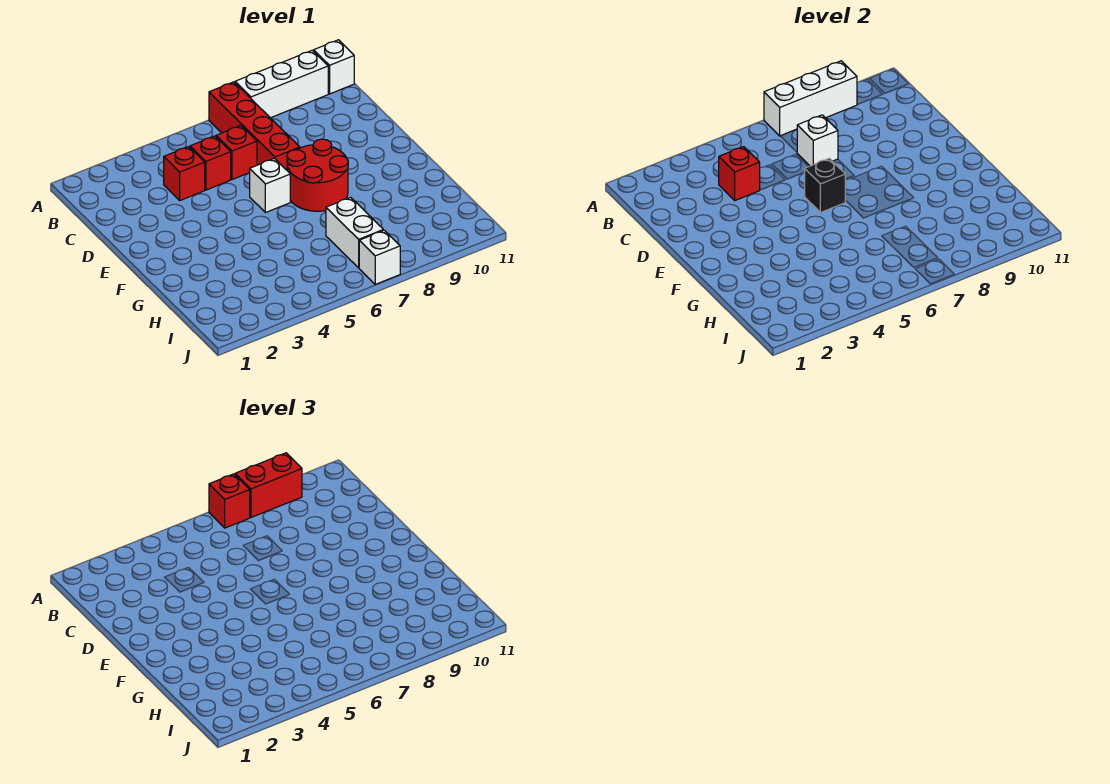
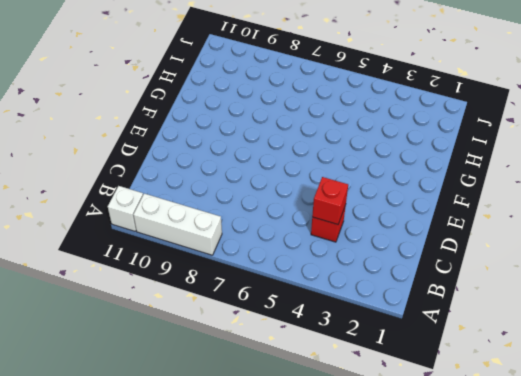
none -> red brick A7:D7 level 1
none -> red brick C5 level 1
none -> red brick C6 level 1

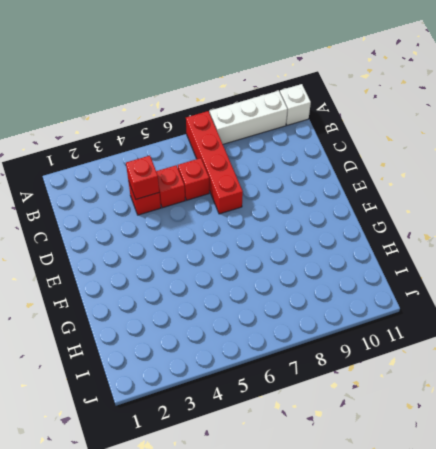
none -> white brick E6 level 1
none -> red round brick E7:F8 level 1
none -> white brick H7:I7 level 1

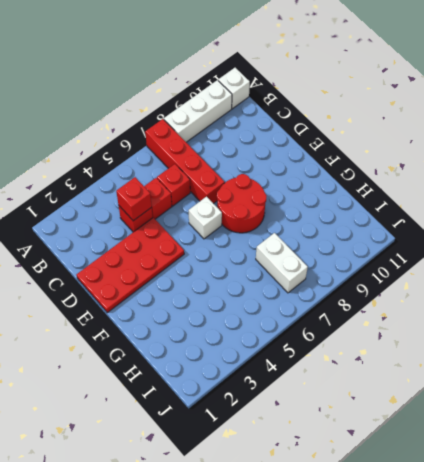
red plate D1:E4 level 1 -> none
none -> white brick J7 level 1
none -> white brick A7:A9 level 2
none -> white brick C7 level 2

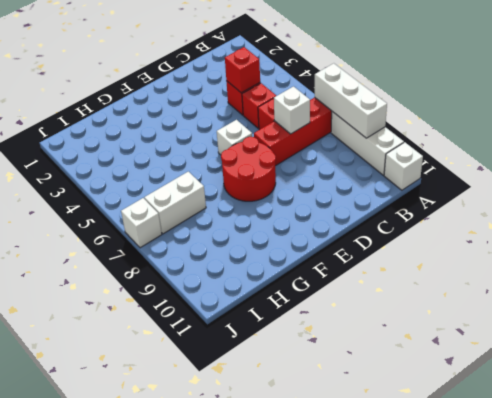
none -> black brick E6 level 2
none -> red brick A7 level 3
none -> red brick A8:A9 level 3

